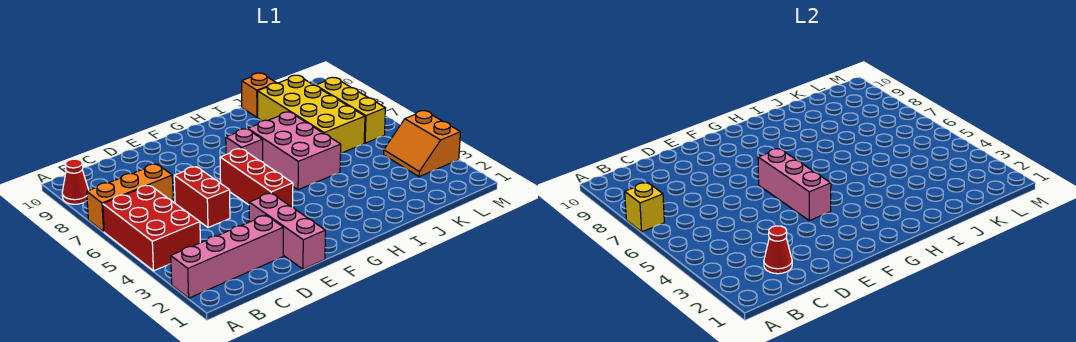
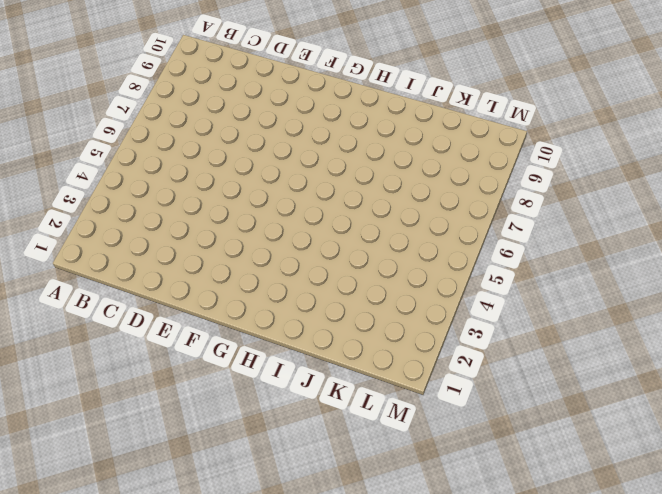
none -> pink brick A2:D2 level 1
none -> red brick A4:B6 level 1
none -> orange brick A7:C7 level 1

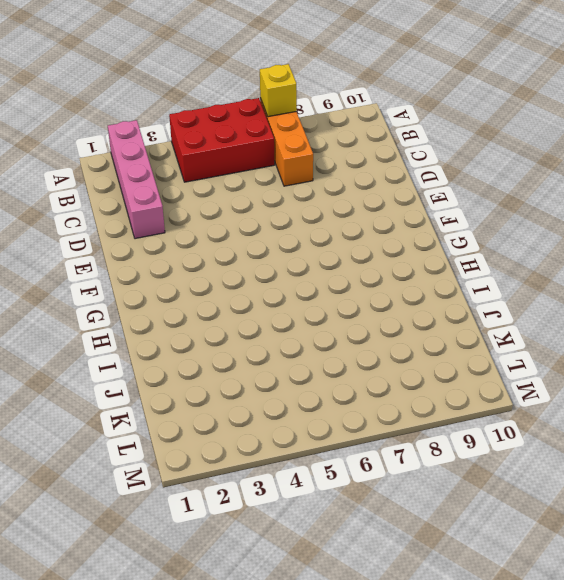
none -> red cone A9 level 1
none -> red brick D5:D6 level 1
none -> pink brick E1:E3 level 1

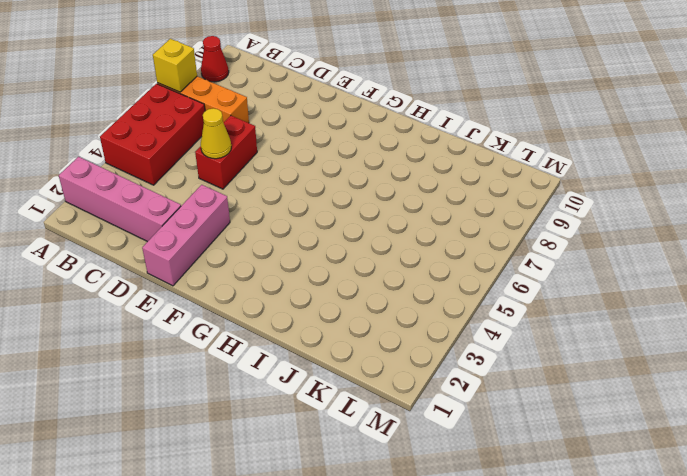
yellow cone D5 level 2 -> none
none -> red brick F4:F6 level 1
none -> pink brick G7 level 1
none -> pink brick H5:I7 level 1

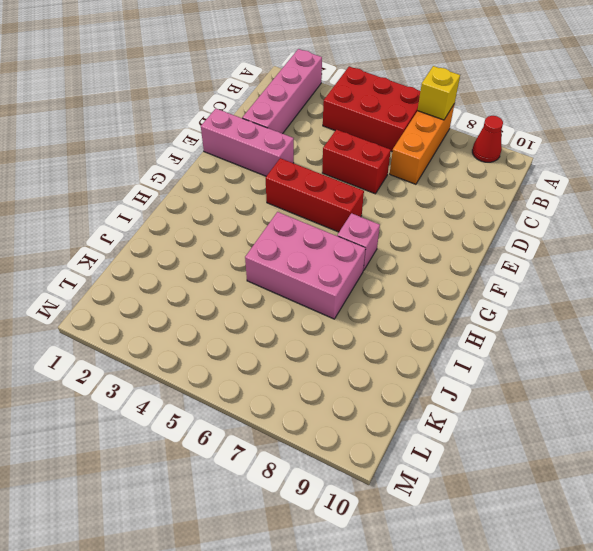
none -> yellow brick J6:K9 level 1
none -> orange brick J10 level 1
none -> orange slope L3:M4 level 1 top M

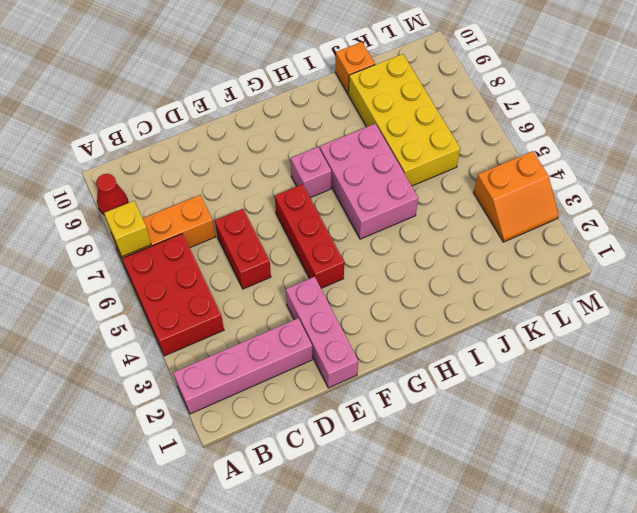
orange slope L3:M4 level 1 top 4 -> orange slope L3:M4 level 1 top M
none -> yellow brick L6:L8 level 1
none -> red cone C2 level 2
none -> pink brick F4:F6 level 2

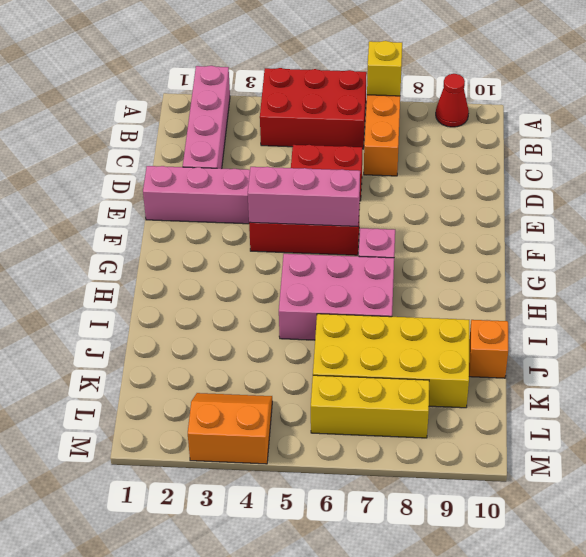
none -> red cone C2 level 2

